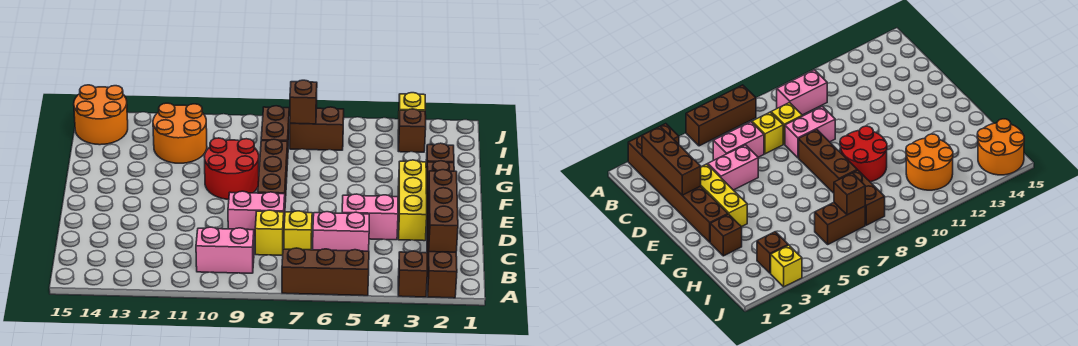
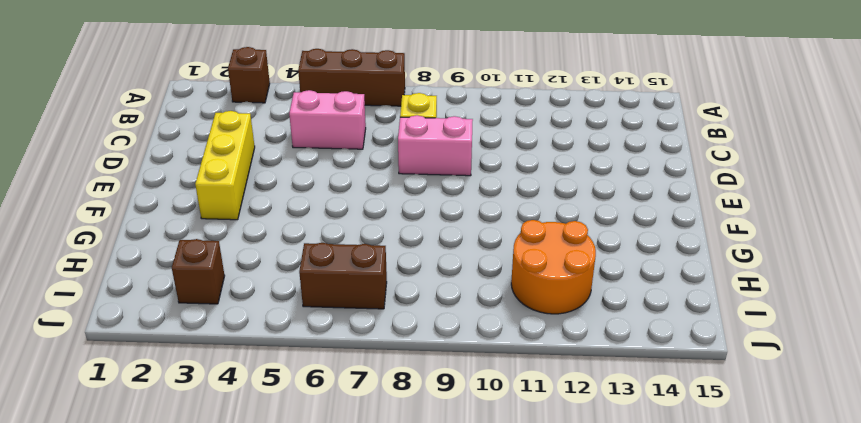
none -> brown brick A2:F2 level 1
none -> pink brick B9:B10 level 1
none -> yellow brick C7 level 1

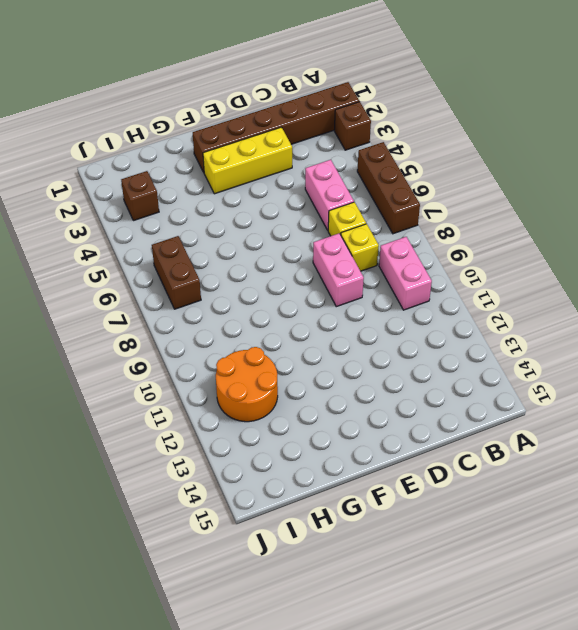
none -> pink brick D4:D5 level 1
none -> brown brick E8:G8 level 1
none -> red round brick F9:G10 level 1

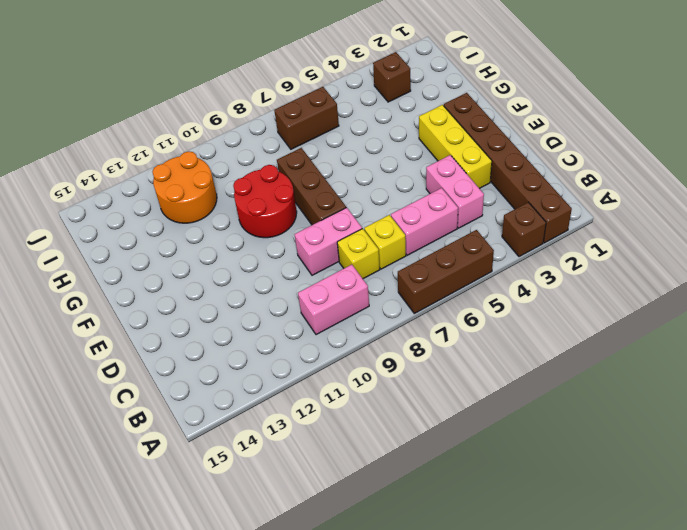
pink brick C4:D4 level 1 -> pink brick D4:D5 level 1
none -> brown brick G2 level 1
none -> brown brick H8:I8 level 1
none -> orange round brick I14:J15 level 1

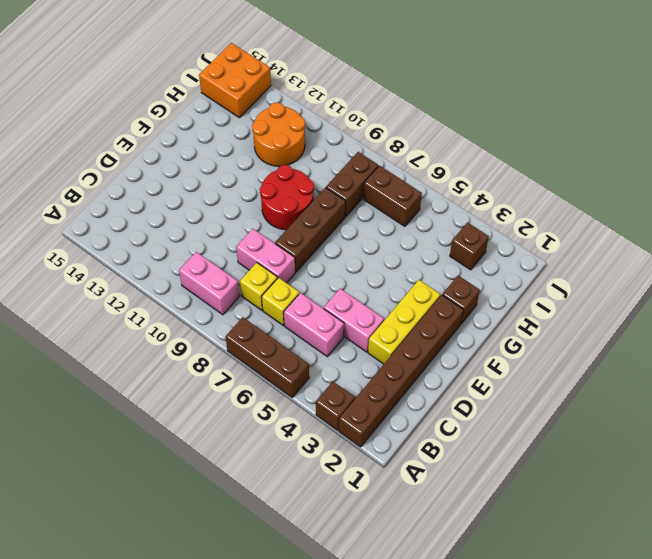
orange brick I14:J15 level 1 -> orange round brick I14:J15 level 1
none -> yellow brick J3 level 1
none -> brown brick B2:D2 level 2
none -> brown brick I7 level 2

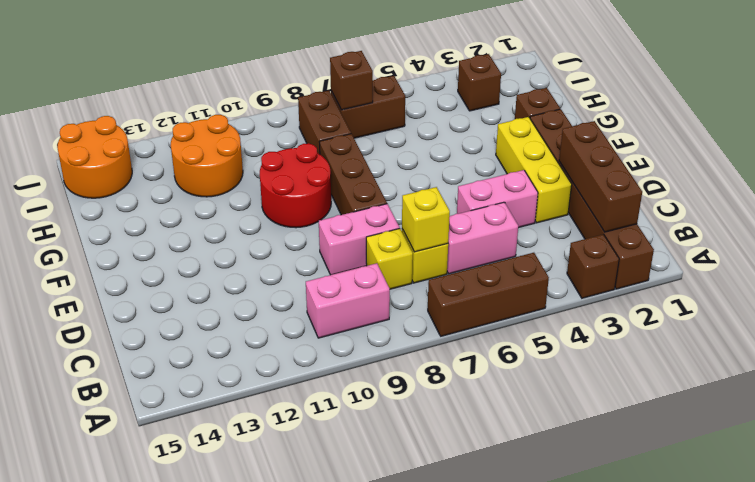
yellow brick C7 level 2 -> yellow brick J3 level 1

